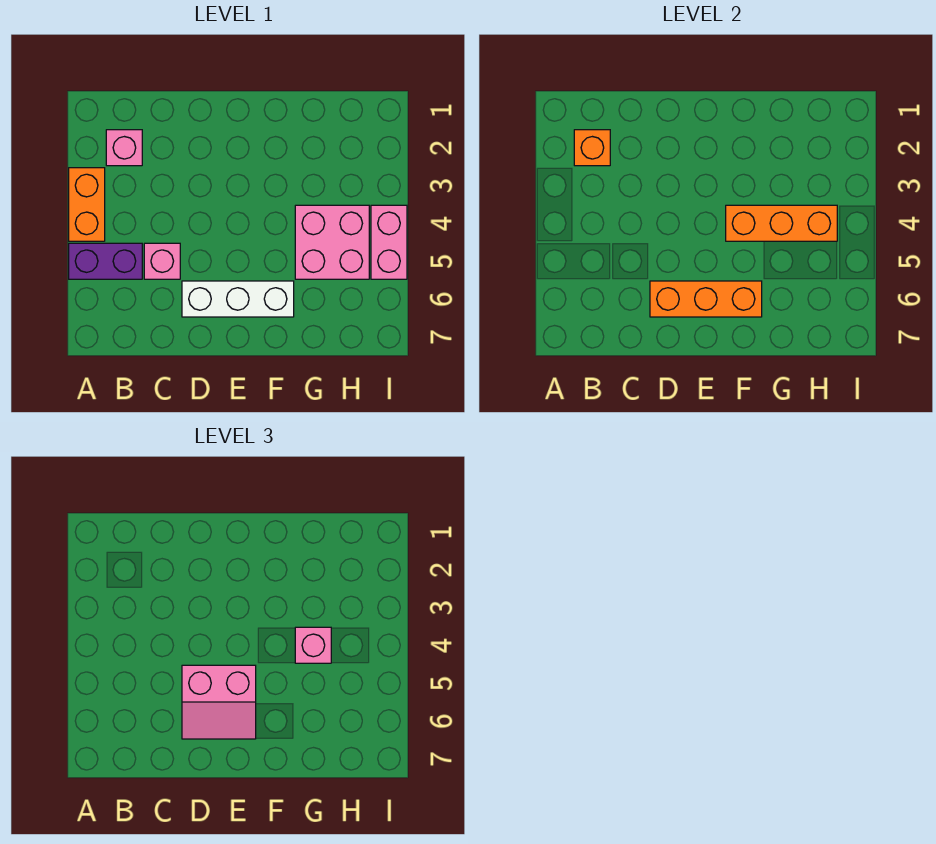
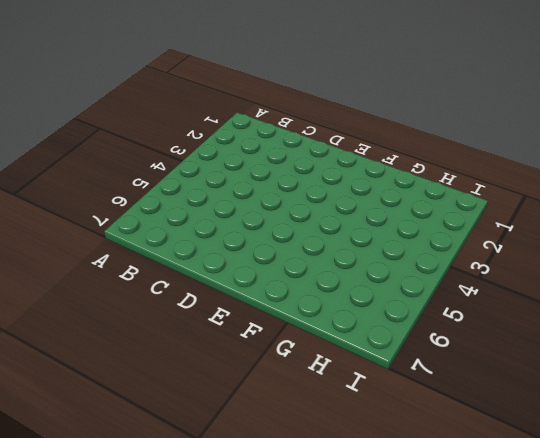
none -> orange brick A3:A4 level 1
none -> purple brick A5:B5 level 1
none -> pink brick B2 level 1

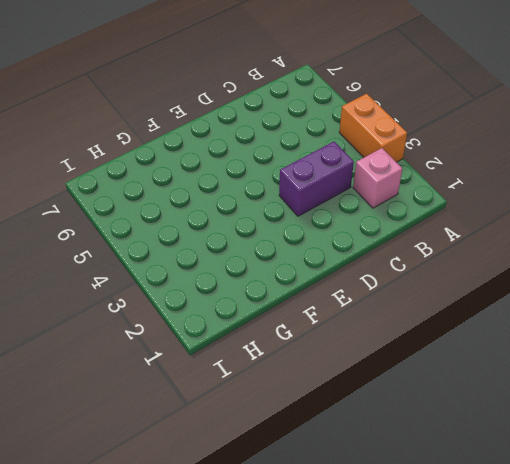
purple brick C3:D3 level 1 -> purple brick A5:B5 level 1
none -> pink brick C5 level 1
none -> white brick D6:F6 level 1
none -> pink brick G4:H5 level 1

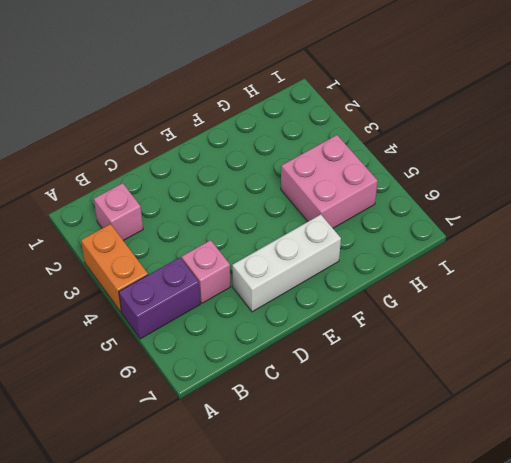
none -> pink brick I4:I5 level 1
none -> orange brick B2 level 2
none -> orange brick D6:F6 level 2

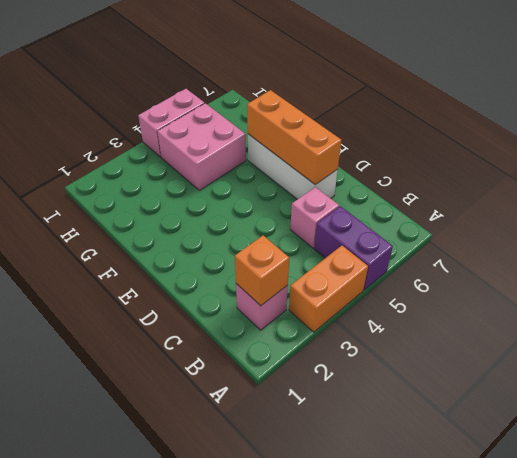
none -> orange brick F4:H4 level 2
none -> pink slope D5:E6 level 3 top 5
none -> pink brick G4 level 3

